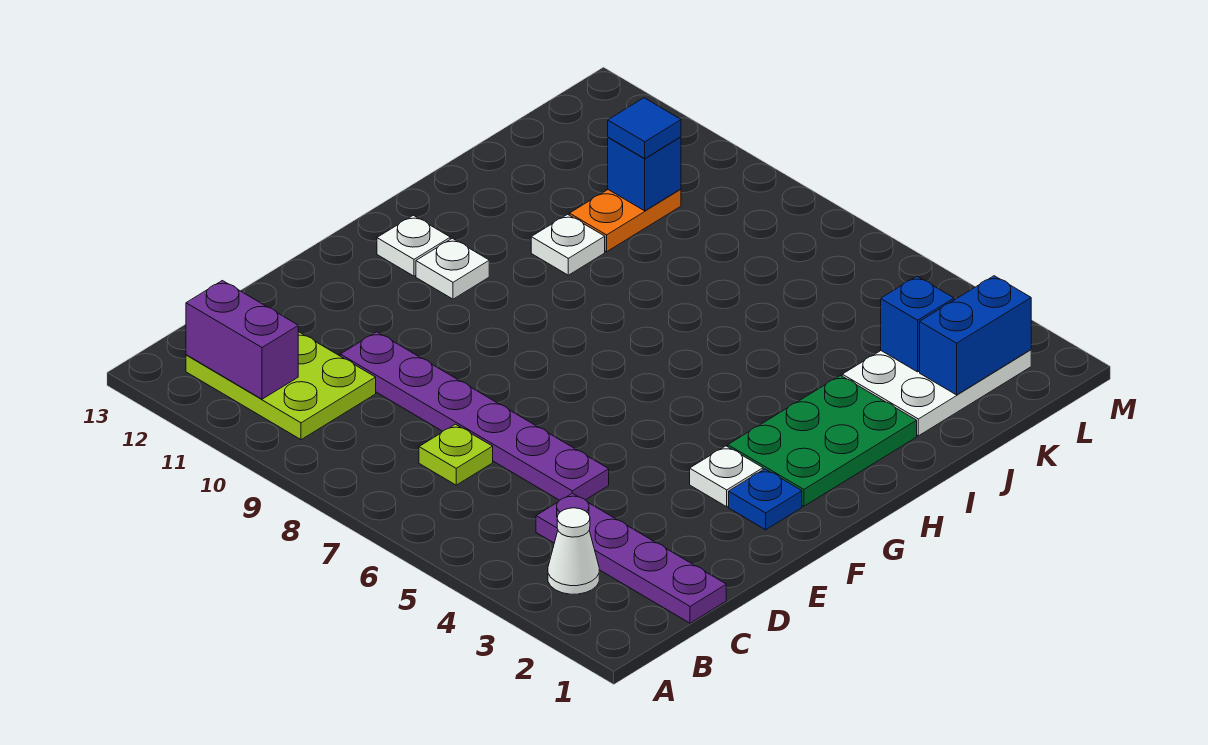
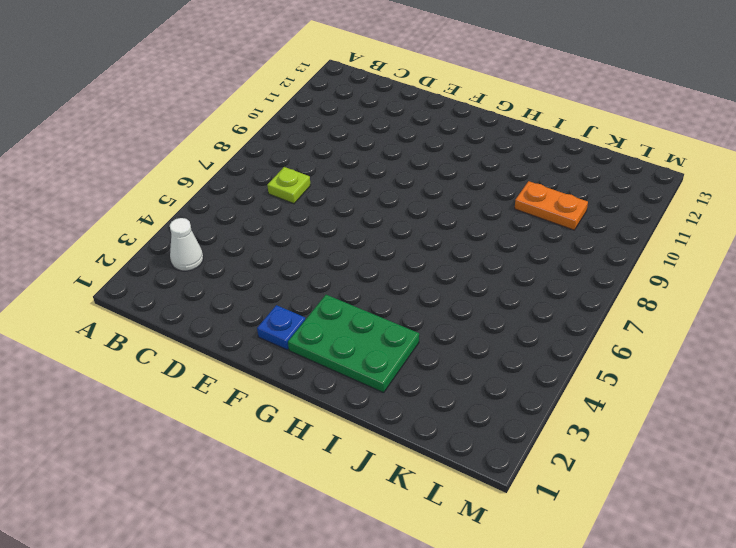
none -> lime plate B10:C12 level 1
none -> purple plate C1:C4 level 1
none -> purple plate D5:D10 level 1

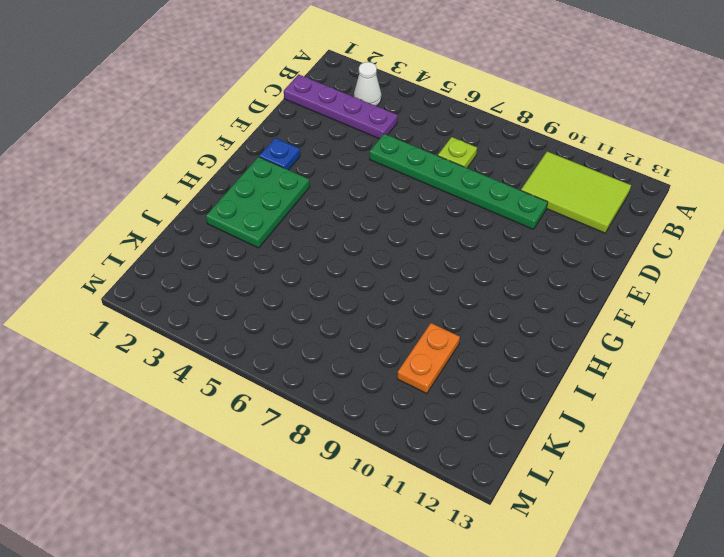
lime tile B10:C12 level 1 -> lime plate B10:C12 level 1
green plate D5:D10 level 1 -> purple plate D5:D10 level 1
none -> white plate F3 level 1
none -> white plate G11 level 1
none -> white plate G12 level 1

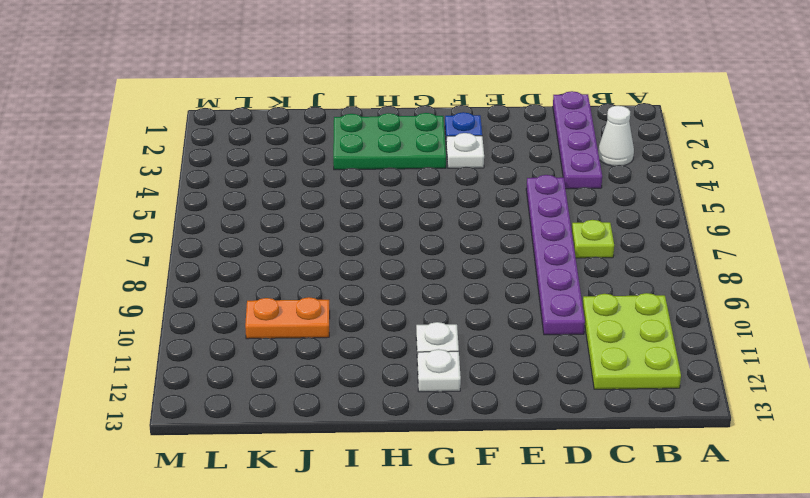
none -> white plate I10 level 1
none -> white plate J2:L3 level 1
none -> purple brick B11:B12 level 2

